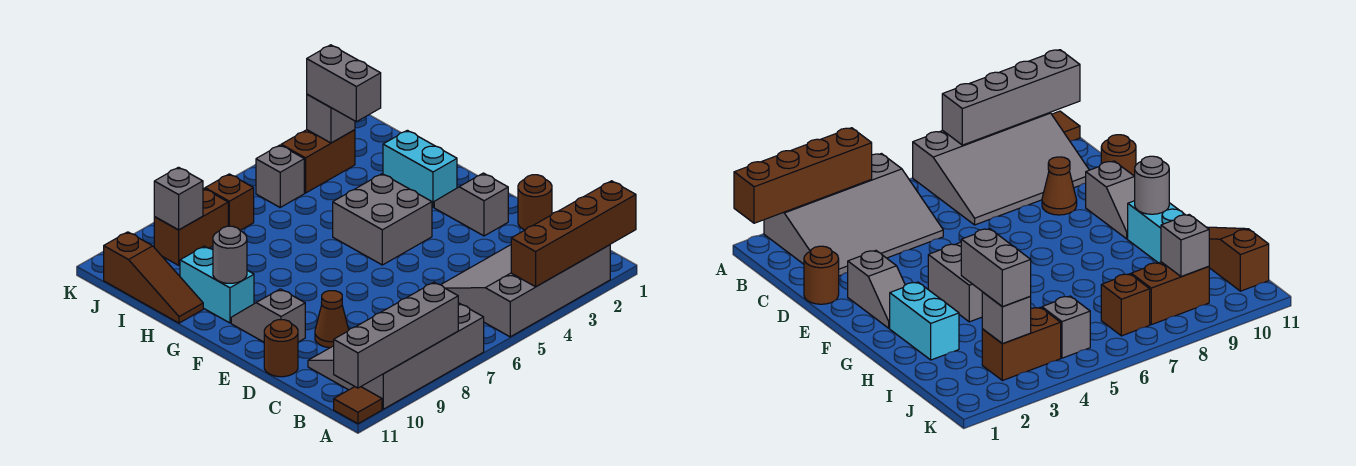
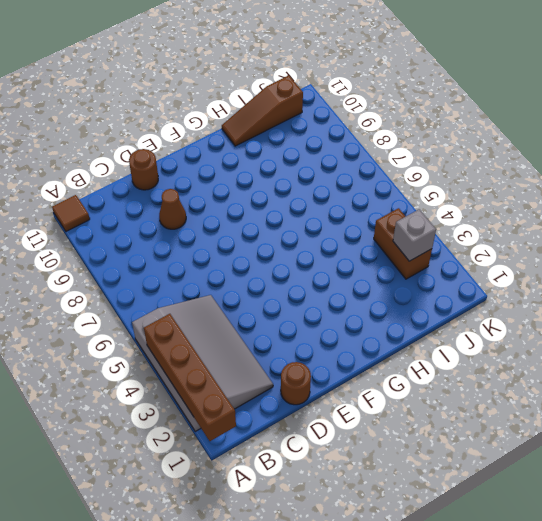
none -> grey slope A7:C10 level 1 top A
none -> grey slope E2:F2 level 1 top E
none -> grey slope E10:F10 level 1 top E

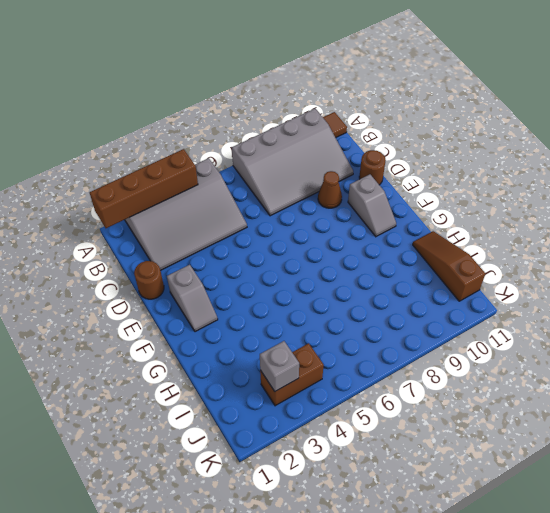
none -> grey brick F4:G5 level 1
none -> cyan brick G2:H2 level 1
none -> cyan brick G10:H10 level 1

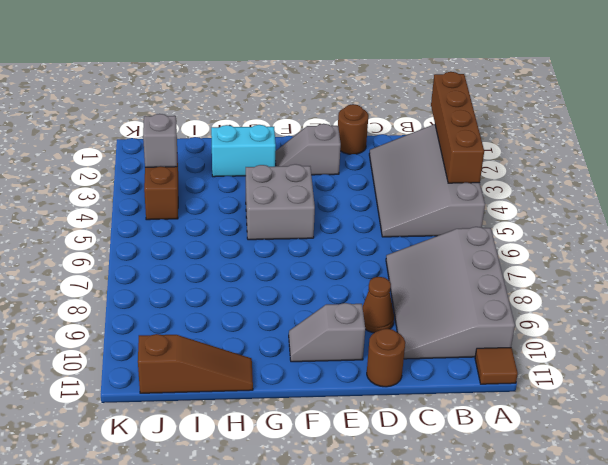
none -> cyan brick G10:H10 level 1
none -> grey brick J5 level 1
none -> brown brick J7 level 1

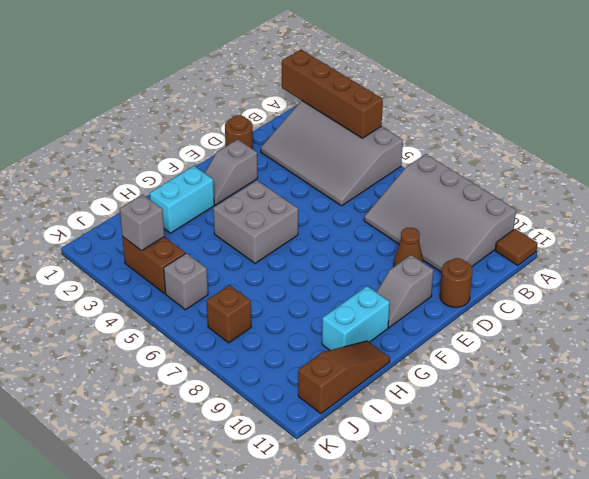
none -> brown brick J8:J9 level 1
none -> grey brick A8:A11 level 2
none -> grey round brick G10 level 2

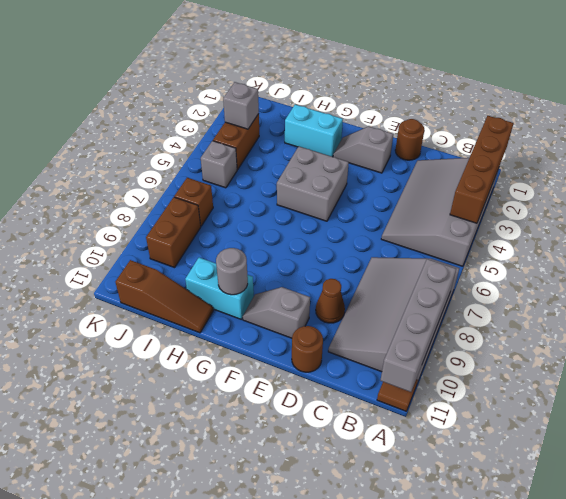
none -> grey brick J9 level 2
none -> grey brick I3:J3 level 3

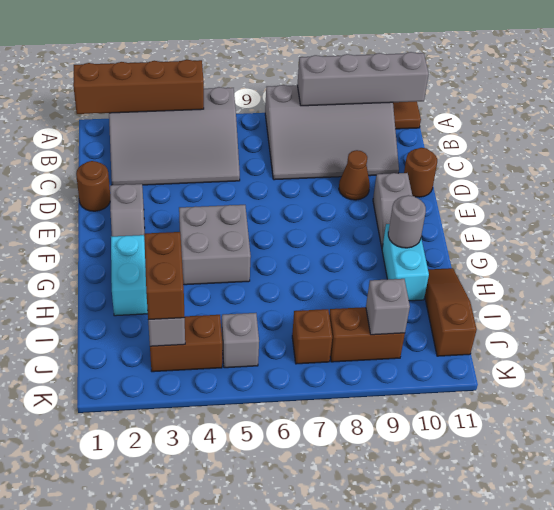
brown brick I3:J3 level 3 -> grey brick I3:J3 level 3

